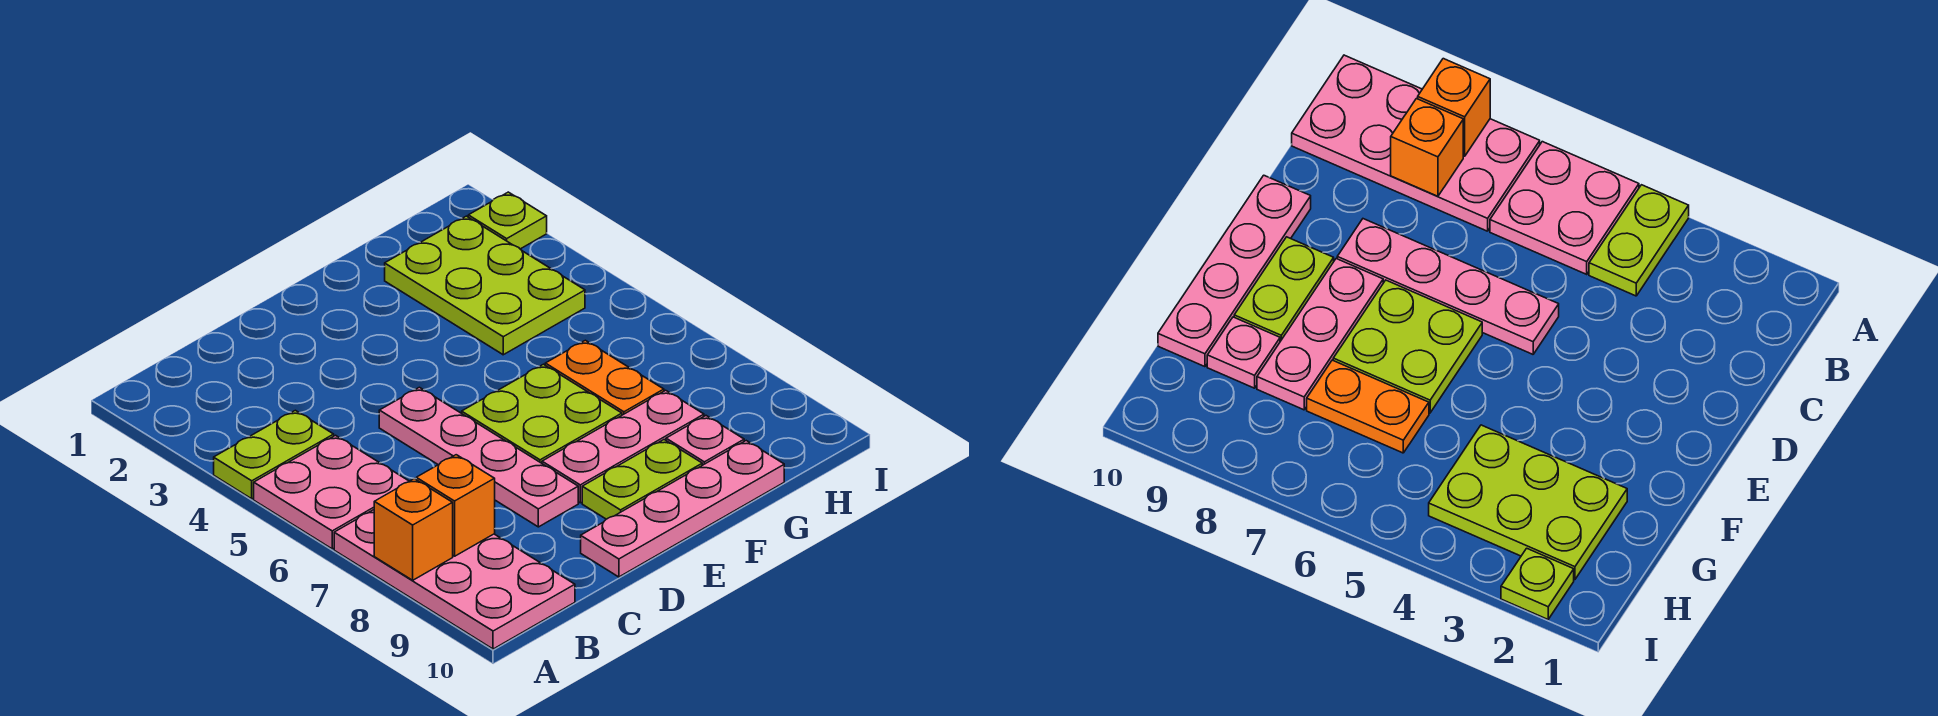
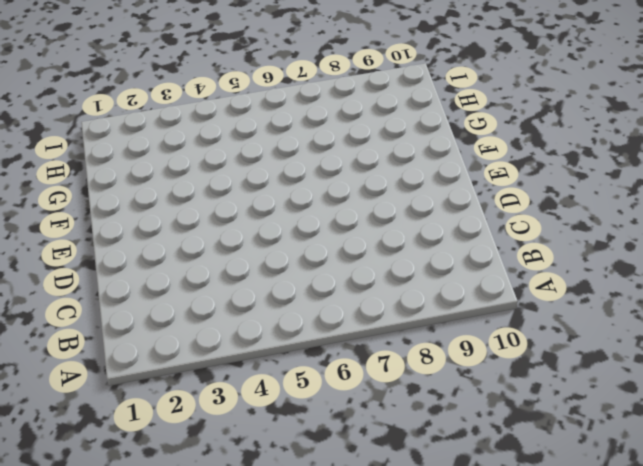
none -> lime plate A4:B4 level 1
none -> pink plate A5:B6 level 1
none -> pink plate A7:B10 level 1

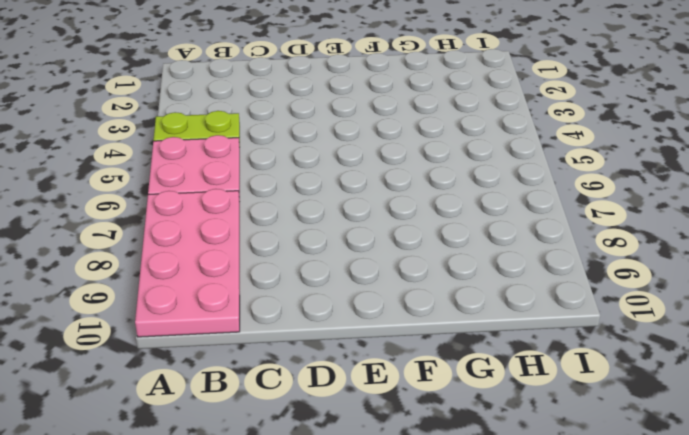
none -> pink plate D5:D8 level 1
none -> pink plate D10:G10 level 1
none -> lime plate E6:F7 level 1

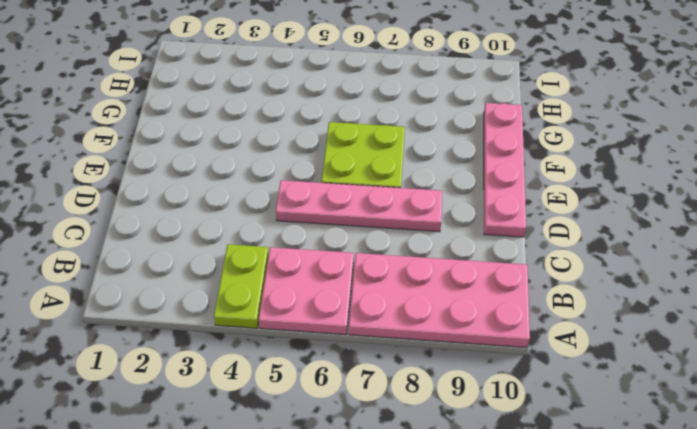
none -> pink plate E8:G8 level 1
none -> lime plate E9:F9 level 1
none -> lime plate G2:H4 level 1

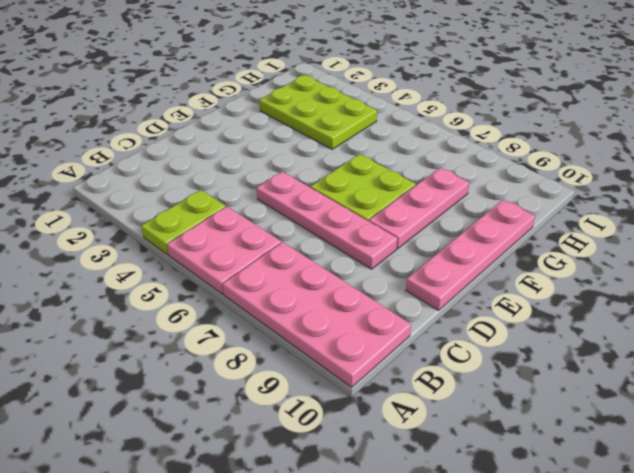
none -> lime plate E9:F9 level 1
none -> orange plate G6:G7 level 1
none -> pink plate G9 level 1

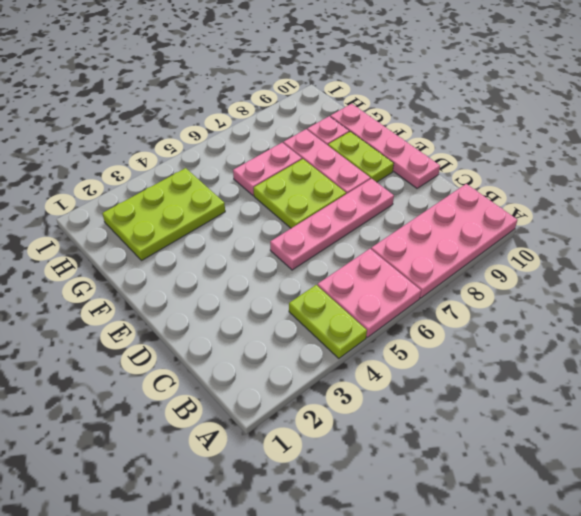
pink plate G6:G7 level 1 -> orange plate G6:G7 level 1
none -> lime plate I2 level 1
none -> orange brick A8 level 2
none -> orange brick B8 level 2

